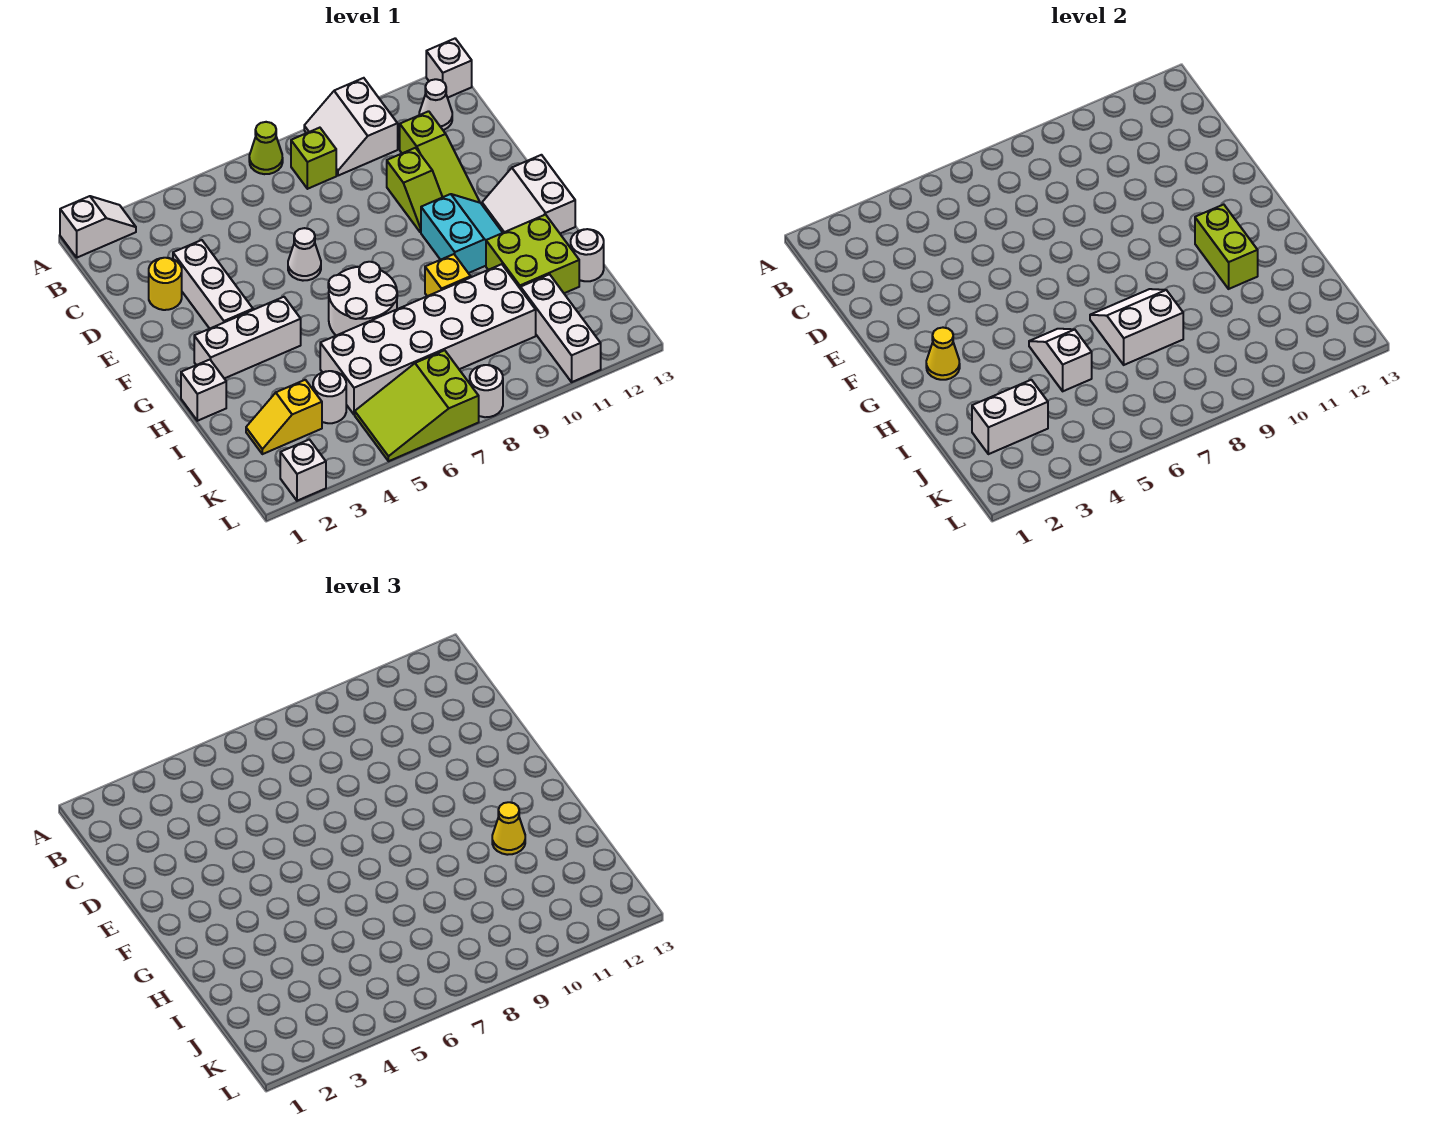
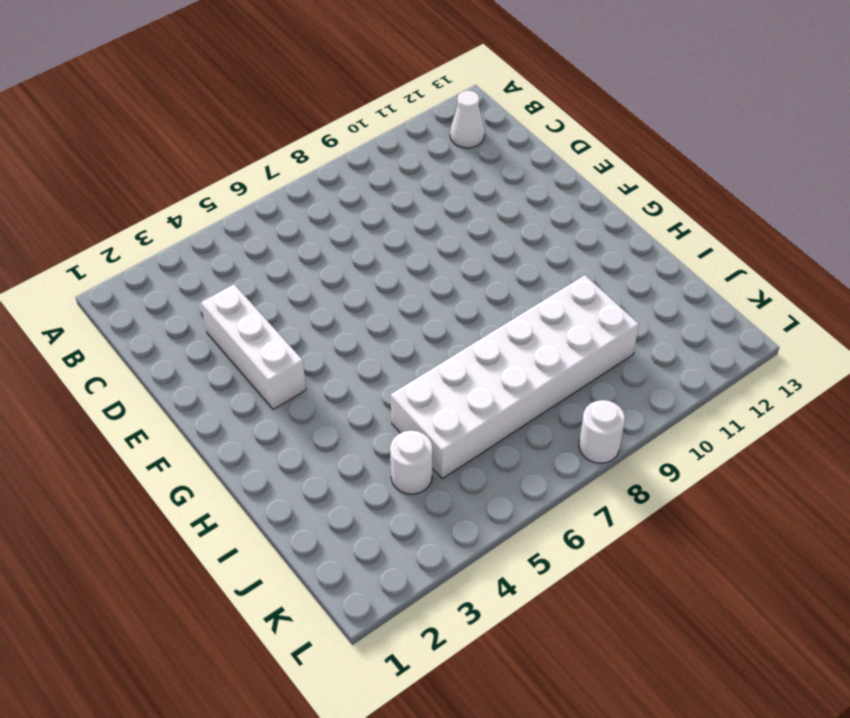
none -> white slope A1:A2 level 1 top 1
none -> lime cone A7 level 1
none -> white slope A9:B10 level 1 top 10
none -> white brick A13 level 1

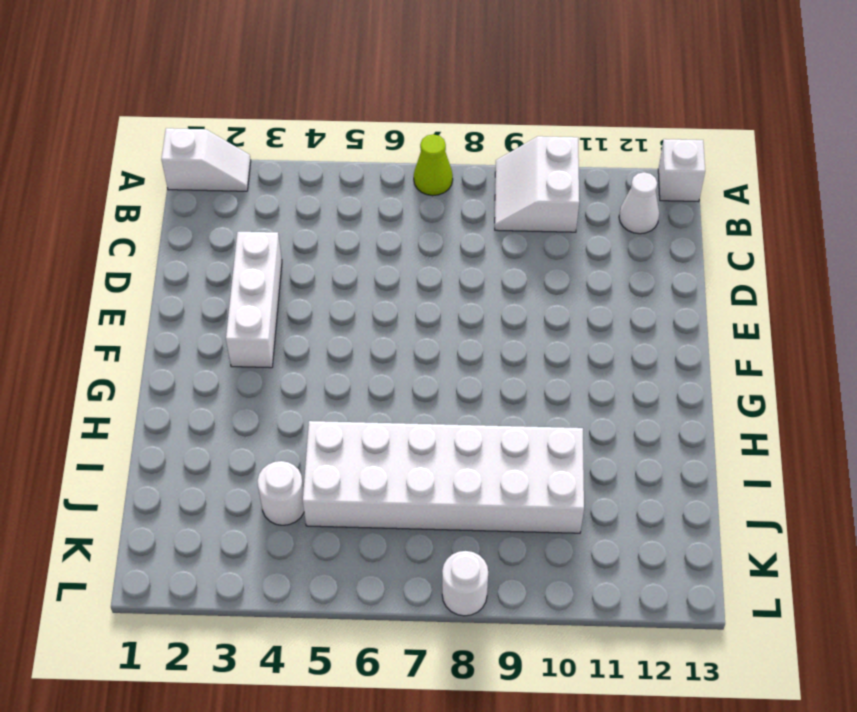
none -> lime brick B8 level 1
none -> lime slope C11:E11 level 1 top C
none -> yellow round brick D2 level 1
none -> lime slope D10:E10 level 1 top D

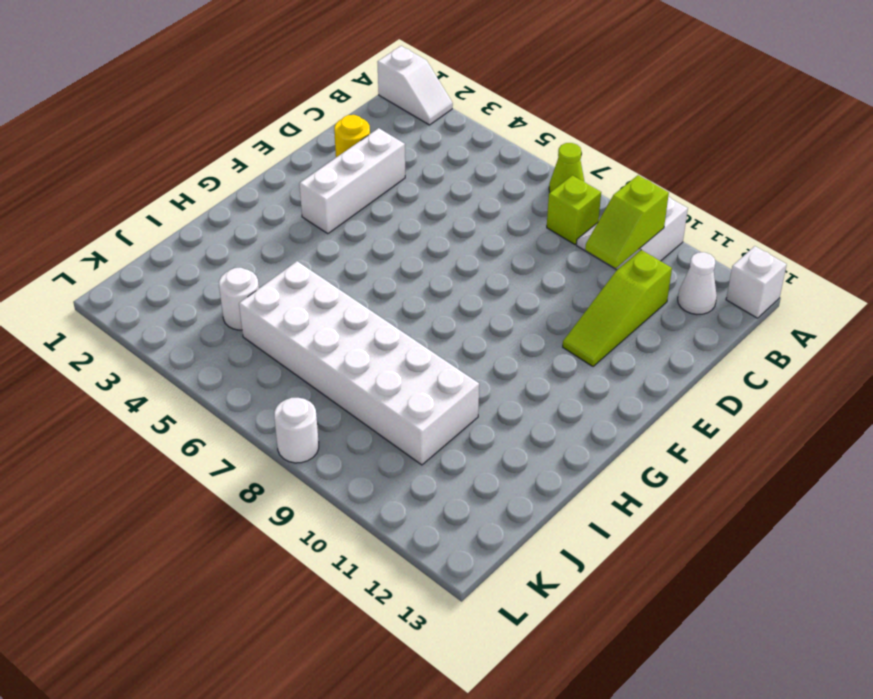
lime slope B10:C10 level 2 top B -> lime slope D10:E10 level 1 top D
none -> white cone E6 level 1
none -> cyan slope F10:G11 level 1 top 10
none -> white slope F12:G13 level 1 top 13
none -> white brick G2:G4 level 1

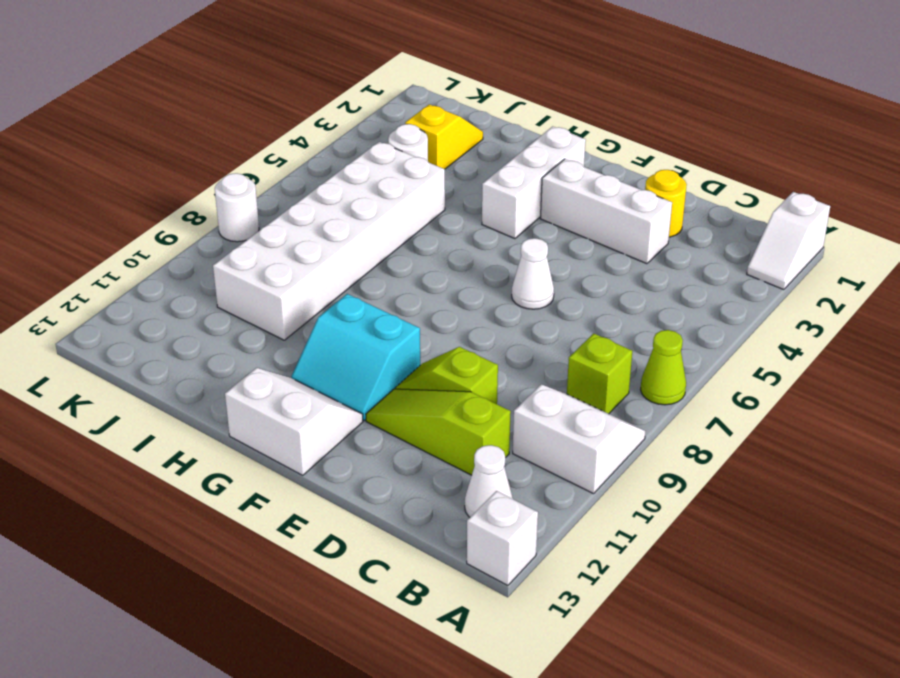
none -> white round brick G6:H7 level 1
none -> white brick H1 level 1
none -> yellow brick H9 level 1
none -> lime brick H11:I12 level 1

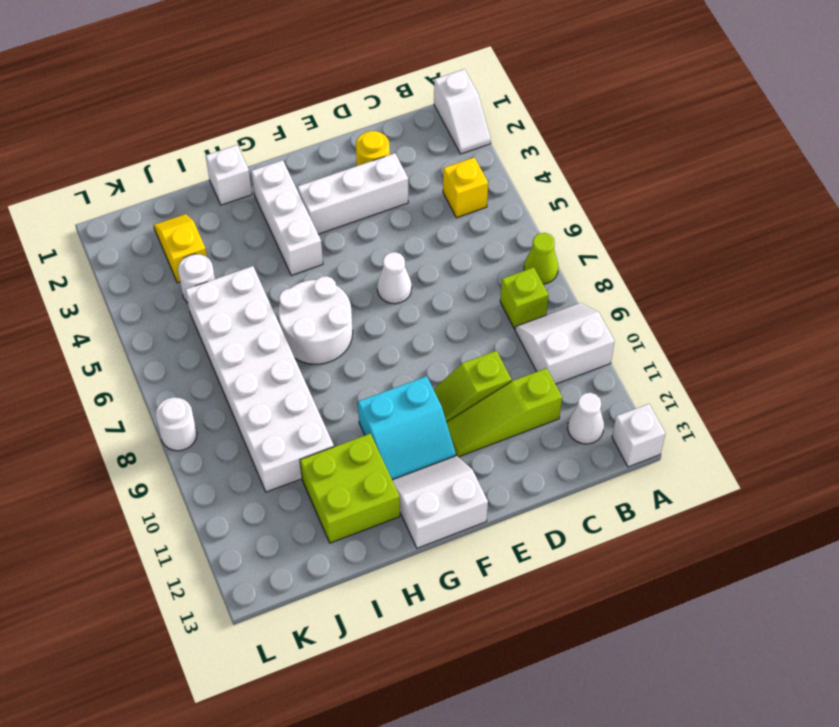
yellow brick B4 level 1 -> yellow brick H9 level 1
none -> white round brick I13 level 1
none -> white brick J11:L11 level 1
none -> lime slope K5:L7 level 1 top 7
none -> white brick L2 level 1

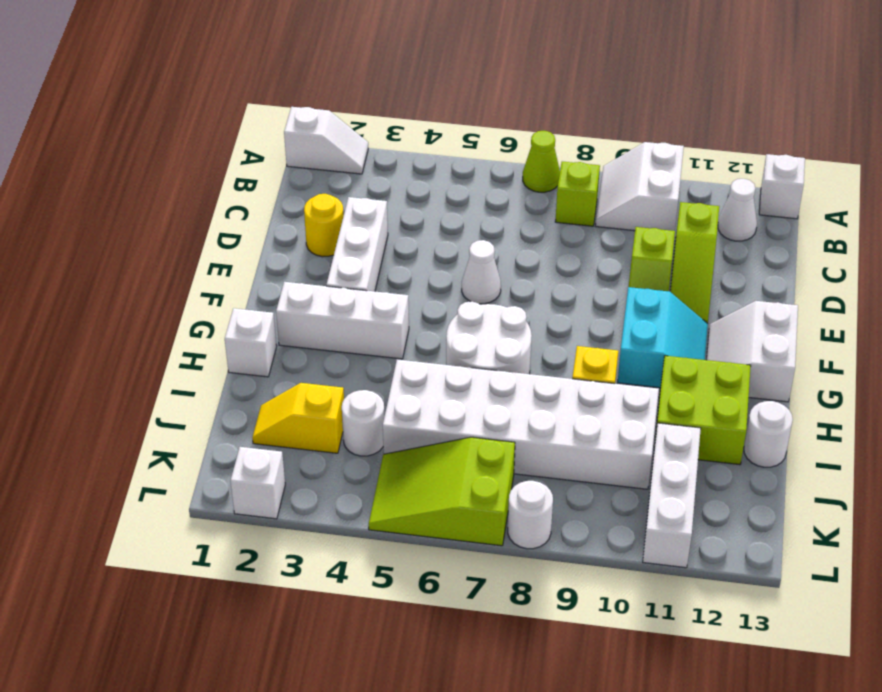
none -> yellow cone G2 level 2
none -> lime brick G11:H11 level 2
none -> white slope H5:I5 level 2 top I
none -> white slope H7:I8 level 2 top I

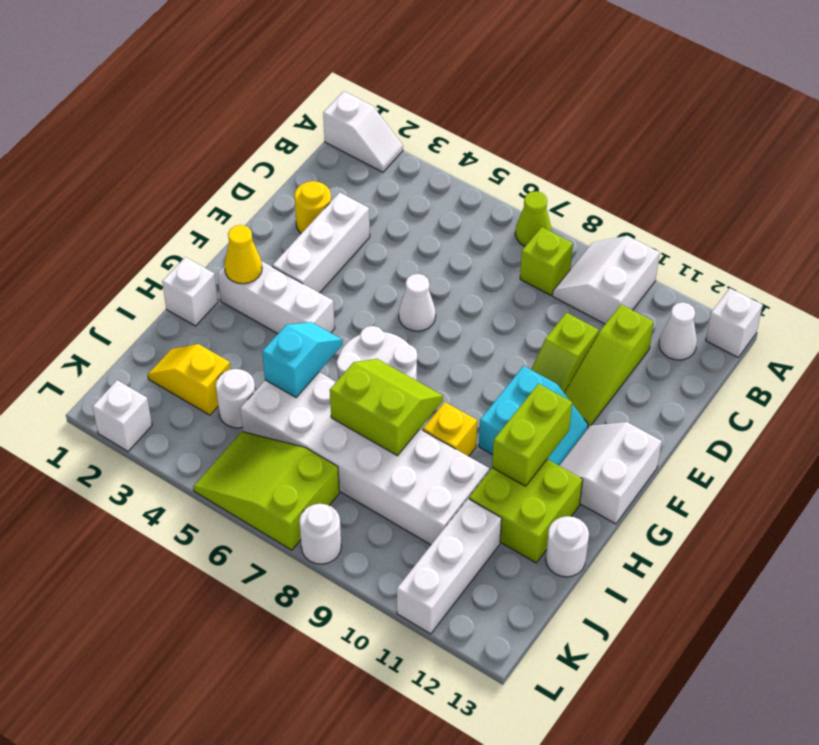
cyan slope H5:I5 level 2 top I -> white slope H5:I5 level 2 top I
lime slope H7:I8 level 2 top I -> white slope H7:I8 level 2 top I
none -> white brick J2:J3 level 2
none -> yellow cone H11 level 3

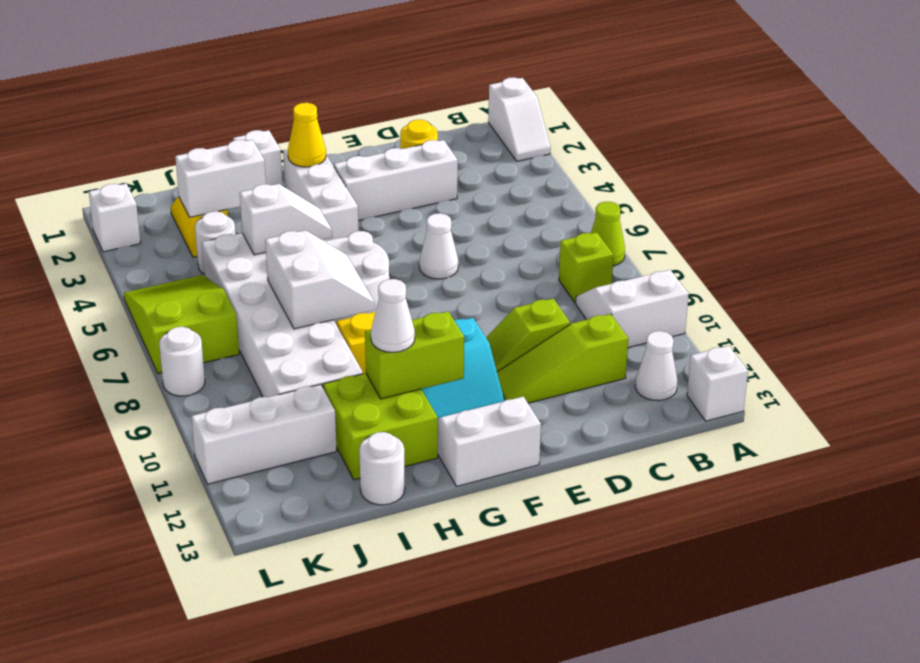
white cone H11 level 3 -> yellow cone H11 level 3
white brick I3:J3 level 2 -> white brick J2:J3 level 2

